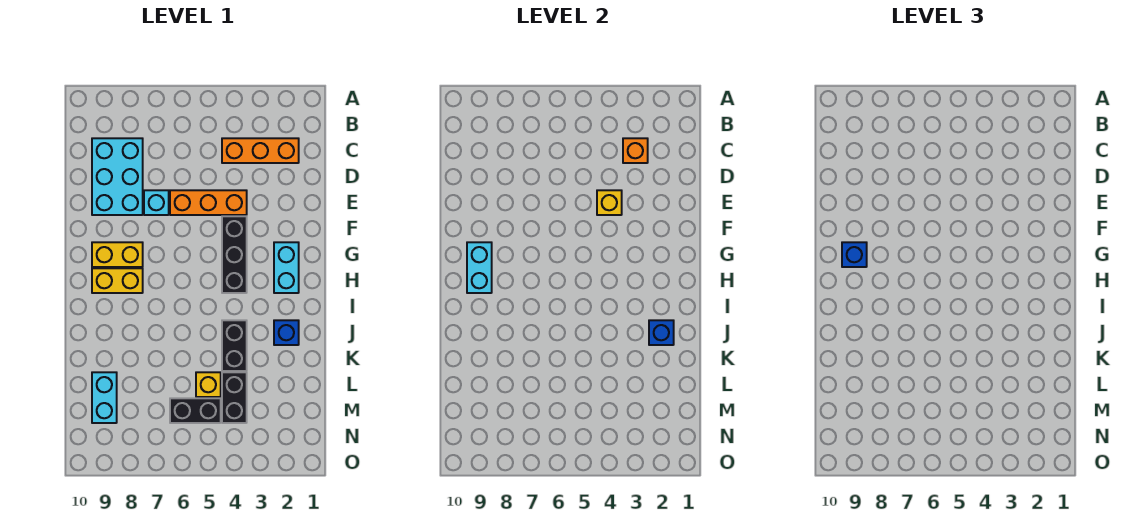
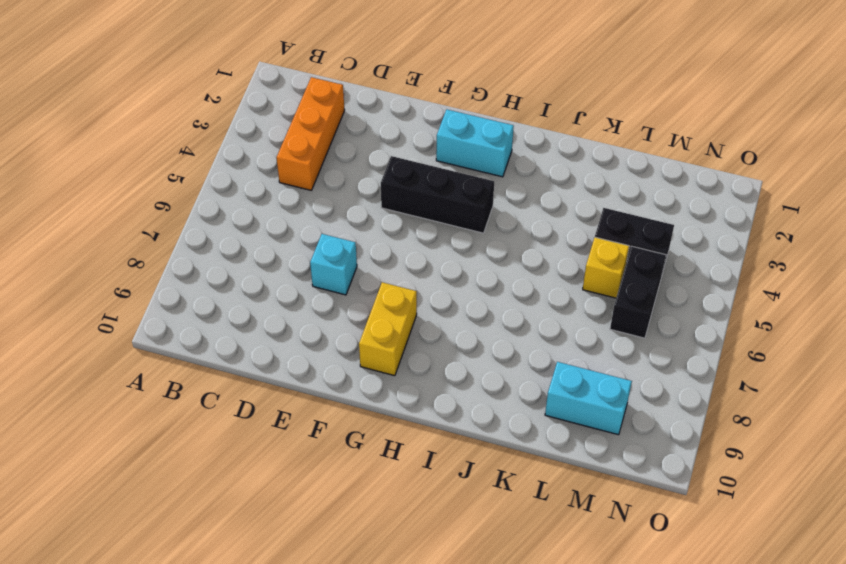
none -> cyan brick C8:E9 level 1
none -> orange brick E4:E6 level 1
none -> yellow brick H8:H9 level 1

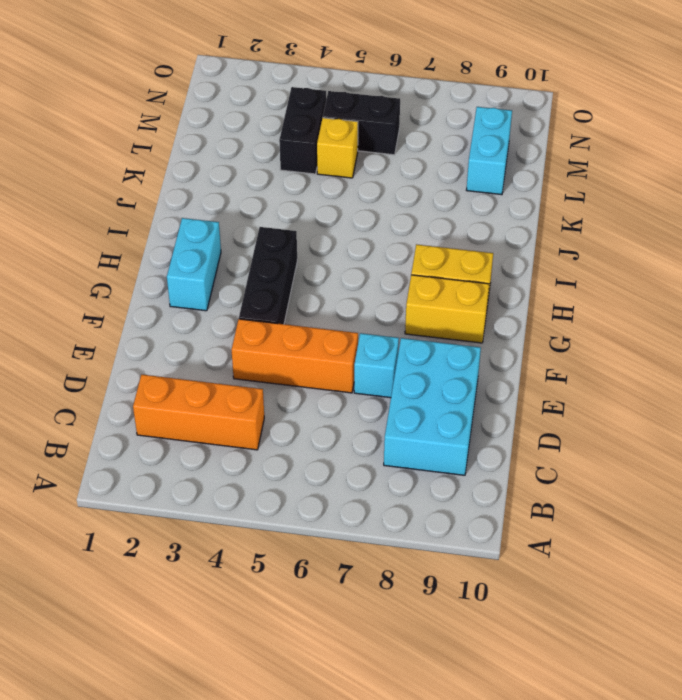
none -> blue brick J2 level 1
none -> black brick J4:K4 level 1
none -> orange brick C3 level 2

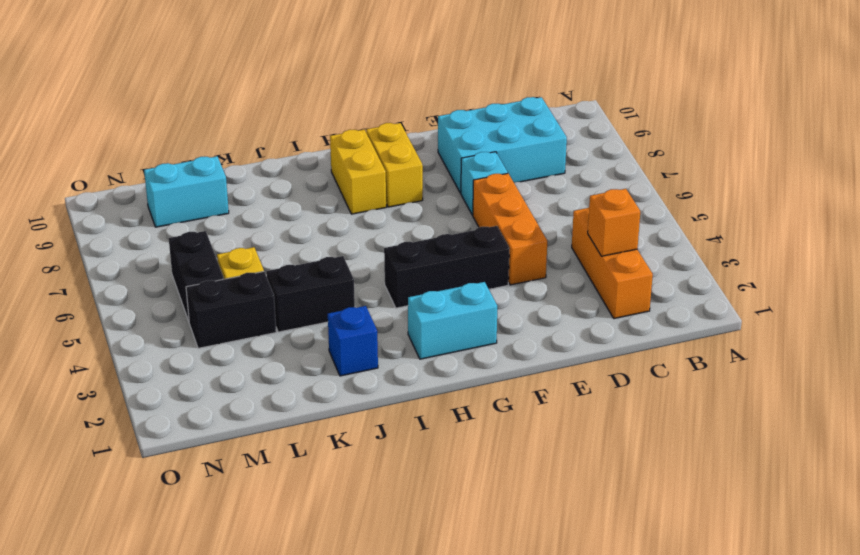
none -> yellow brick E4 level 2
none -> cyan brick G9:H9 level 2
none -> blue brick J2 level 2

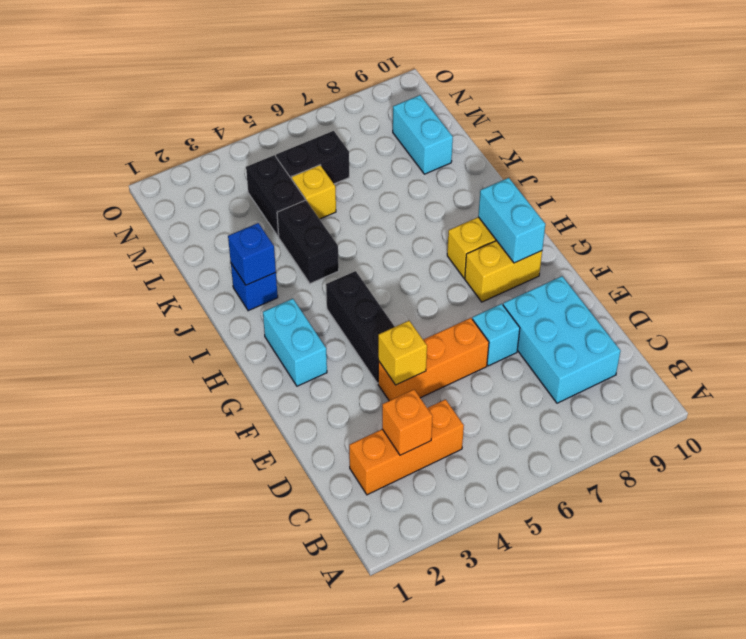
none -> blue brick G9 level 3

